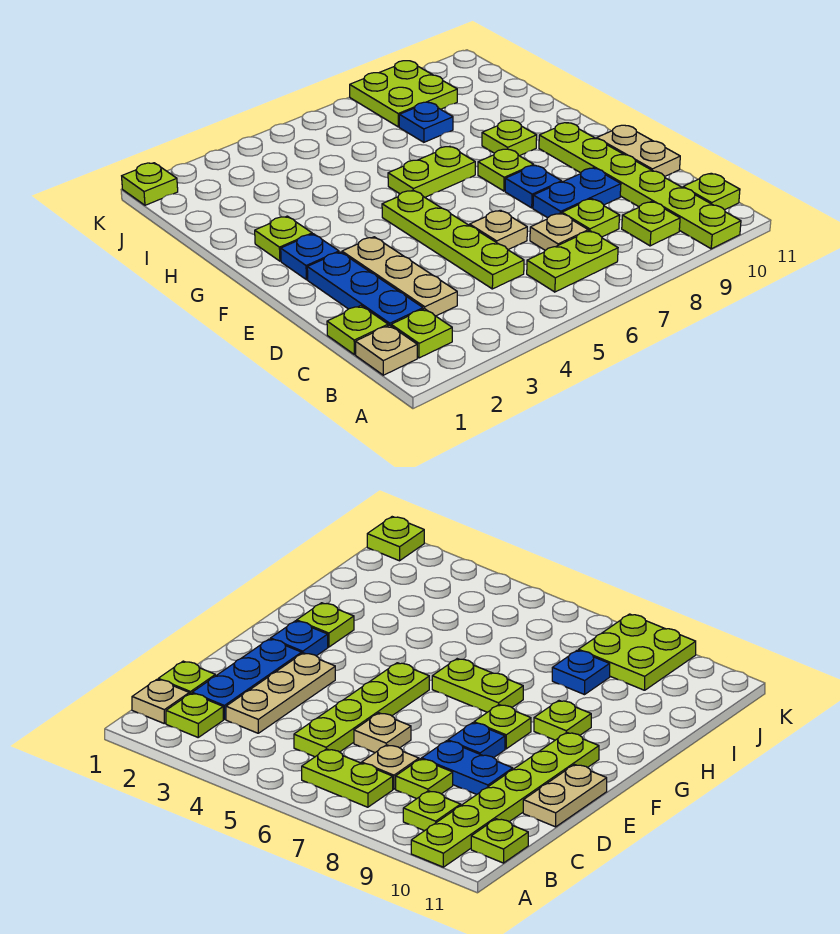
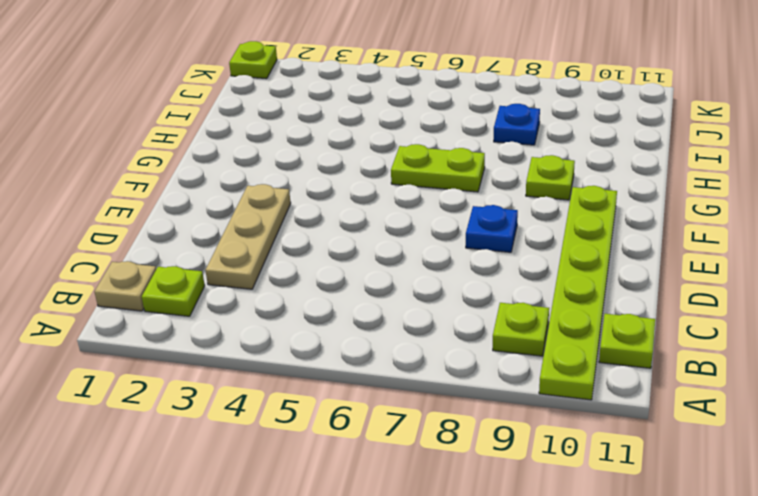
none -> lime plate B6:B7 level 1
none -> lime plate C1 level 1
none -> blue plate C2:E2 level 1

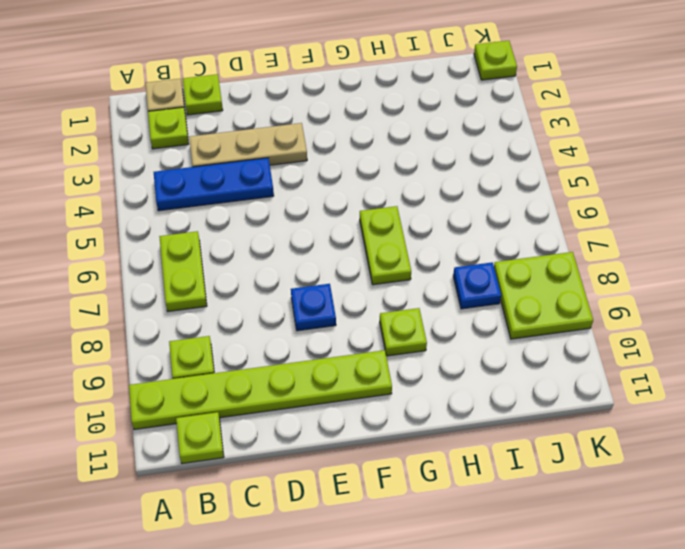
blue plate B4:D4 level 1 -> blue plate C2:E2 level 1
none -> lime plate C5:F5 level 1
none -> tan plate C7 level 1
none -> lime plate C8 level 1

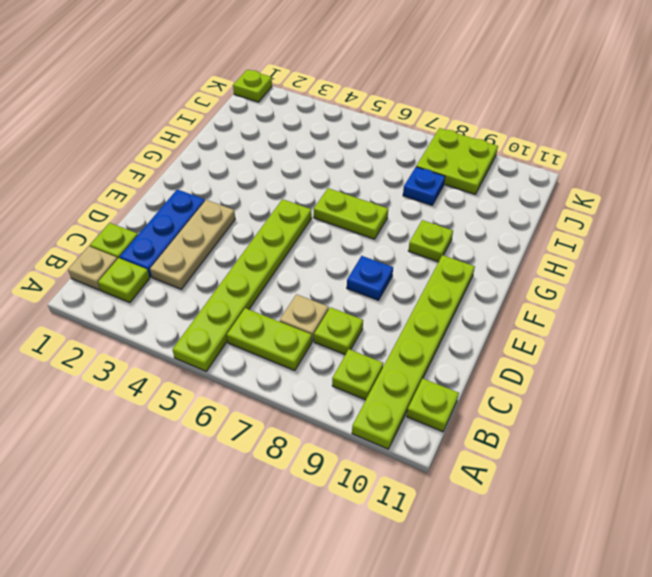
lime plate A5:F5 level 1 -> lime plate C5:F5 level 1
none -> tan plate D6 level 1
none -> blue plate D8:D9 level 1
none -> tan plate D11:E11 level 1

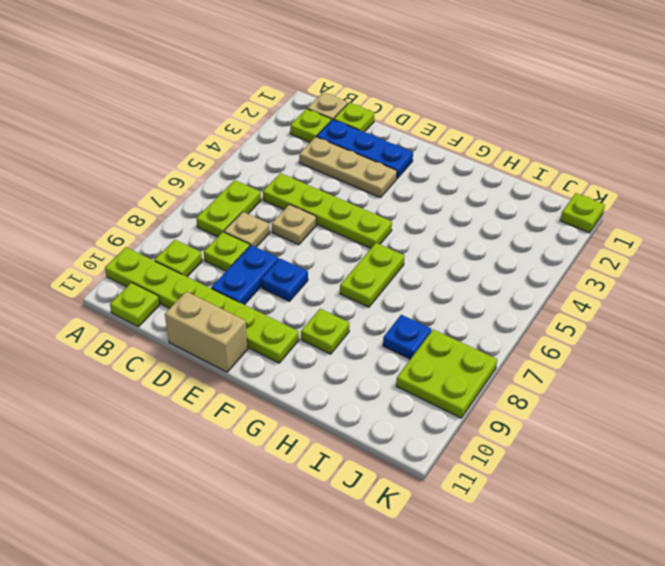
tan brick D11:E11 level 1 -> tan plate D11:E11 level 1
none -> blue plate F2 level 1
none -> lime plate F8 level 1
none -> lime plate G2 level 1

